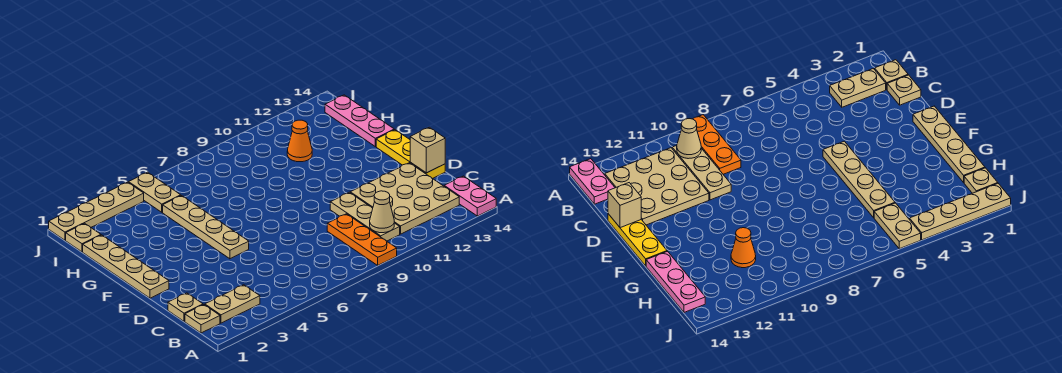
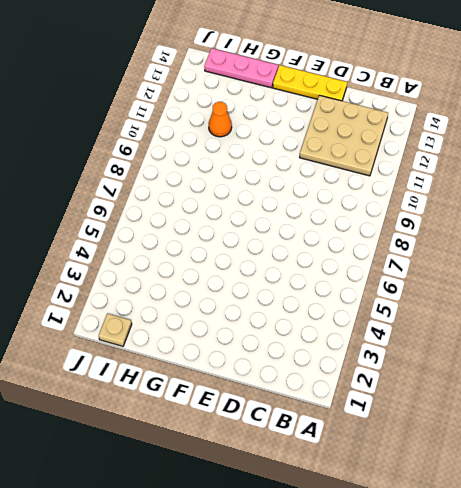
none -> orange plate A9:C9 level 1
none -> pink plate A14:B14 level 1
none -> tan plate B1 level 1

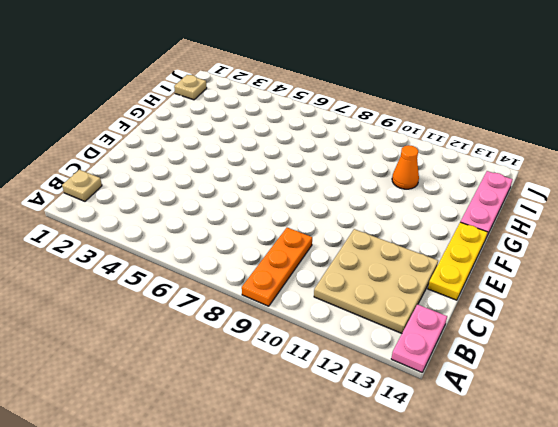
none -> tan plate B2:B3 level 1
none -> tan plate B10:D10 level 1
none -> tan plate C1 level 1

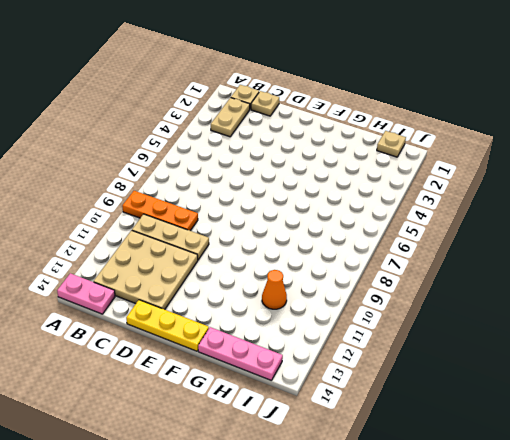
none -> tan plate E1:H1 level 1
none -> tan plate E5:H5 level 1
none -> tan plate I5:J5 level 1

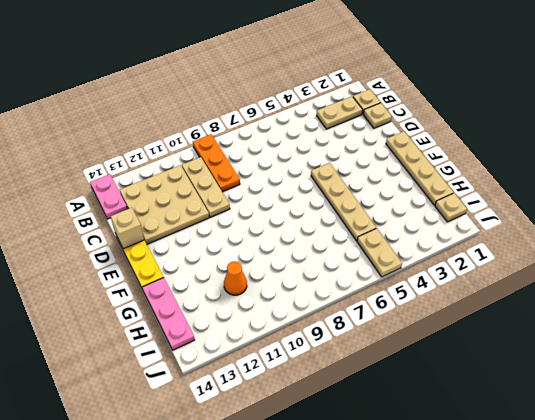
none -> tan plate J1:J4 level 1
none -> tan cone B10 level 2

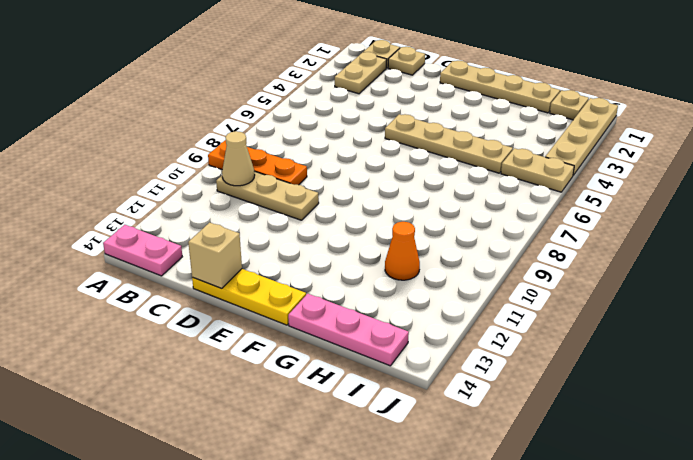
none -> tan plate B11:D13 level 1

